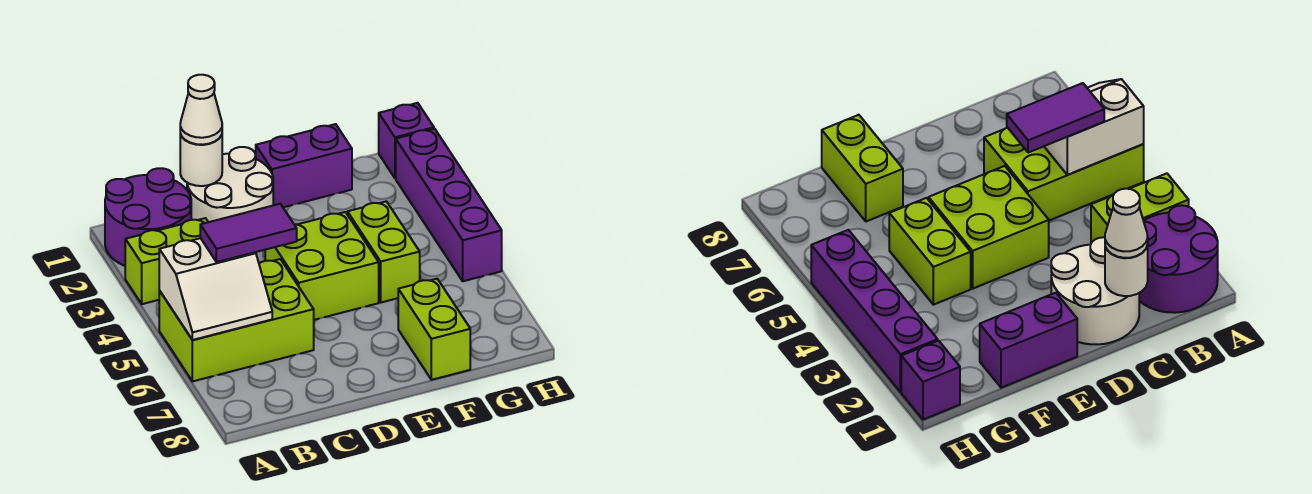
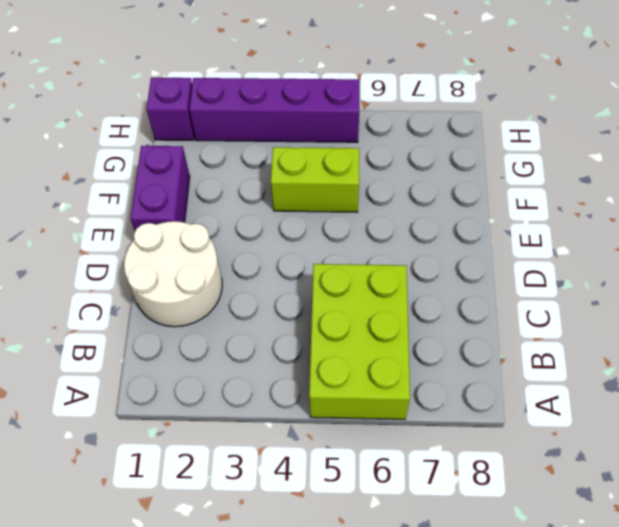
none -> purple round brick A1:B2 level 1
none -> lime brick A3:B3 level 1
none -> lime brick D4:E5 level 1

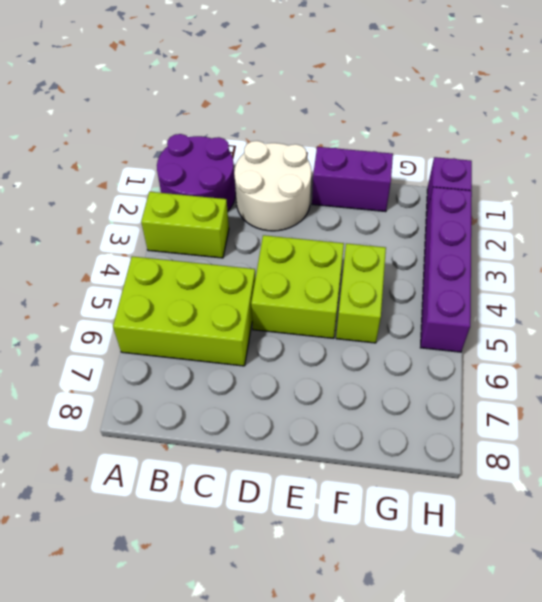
none -> lime brick F7:F8 level 1
none -> white slope A5:B6 level 2 top 5
none -> white round brick C1 level 2

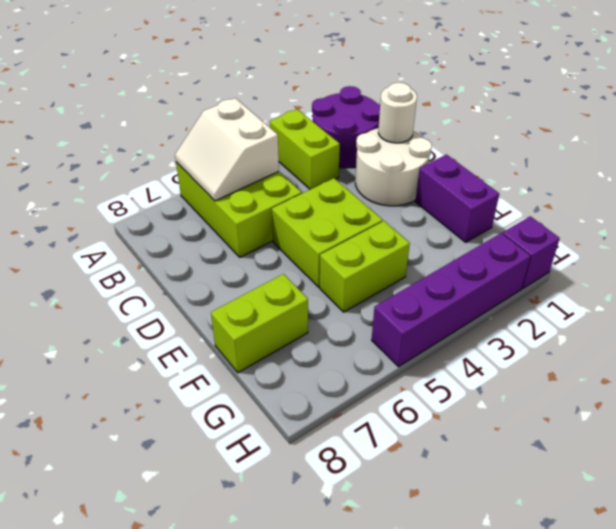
none -> purple tile B5:C5 level 3
none -> white cone C1 level 3

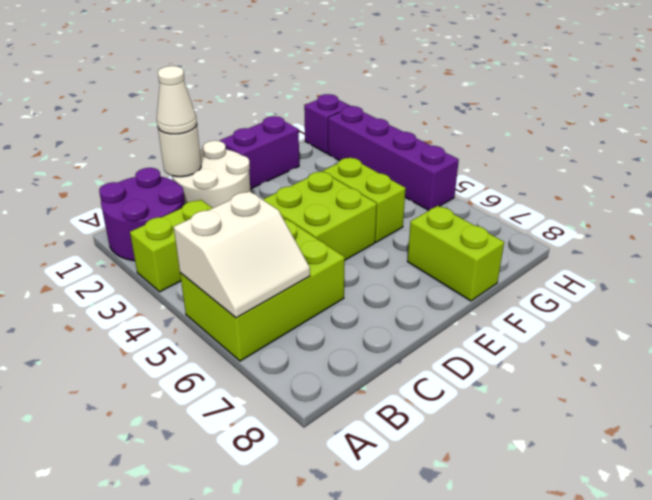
none -> purple tile B5:C5 level 3

